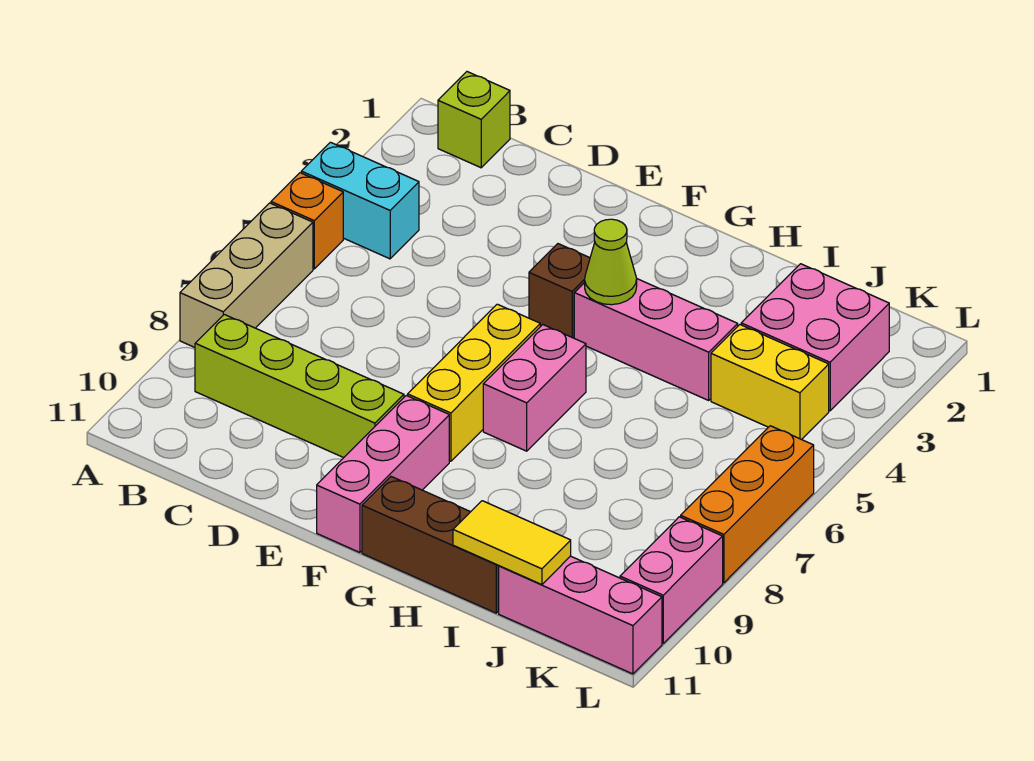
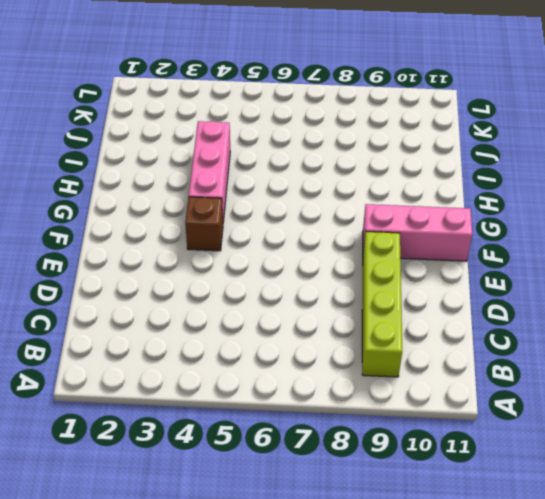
none -> cyan brick A4:B4 level 1
none -> orange brick A5 level 1
none -> tan brick A6:A8 level 1

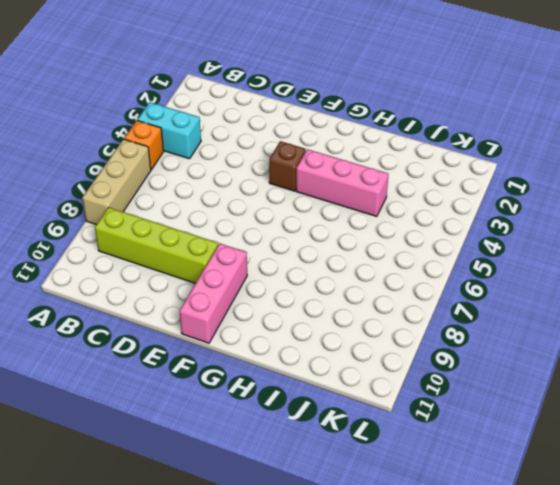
none -> lime brick B1 level 1
none -> yellow brick F6:F8 level 1
none -> pink brick G6:G7 level 1

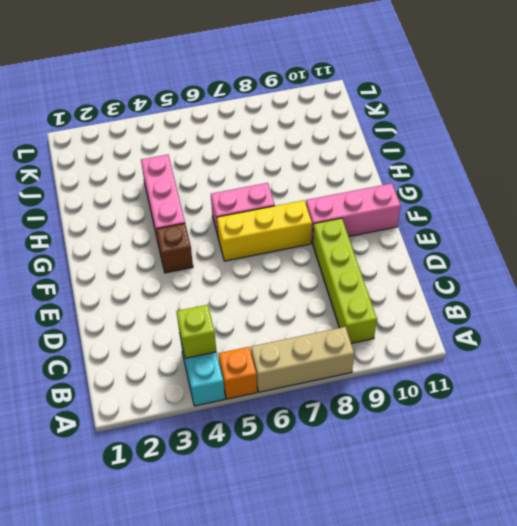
lime brick B4 level 2 -> lime brick B1 level 1
none -> brown brick G11:I11 level 1
none -> pink brick J2:K3 level 1
none -> yellow brick J4:K4 level 1

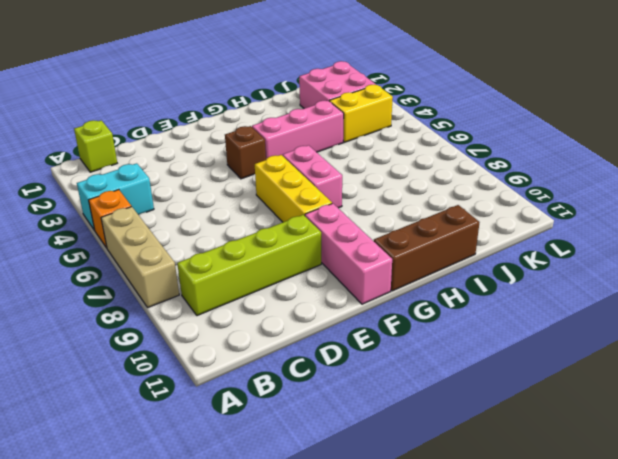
none -> pink brick J11:L11 level 1
none -> orange brick L6:L8 level 1
none -> pink brick L9:L10 level 1

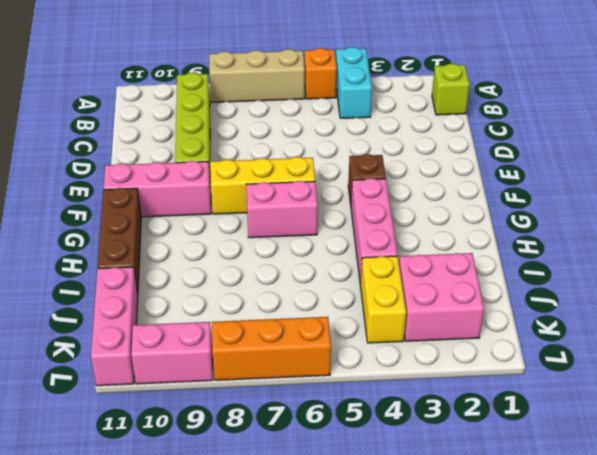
none -> lime cone G4 level 2
none -> yellow tile I11:J11 level 2

